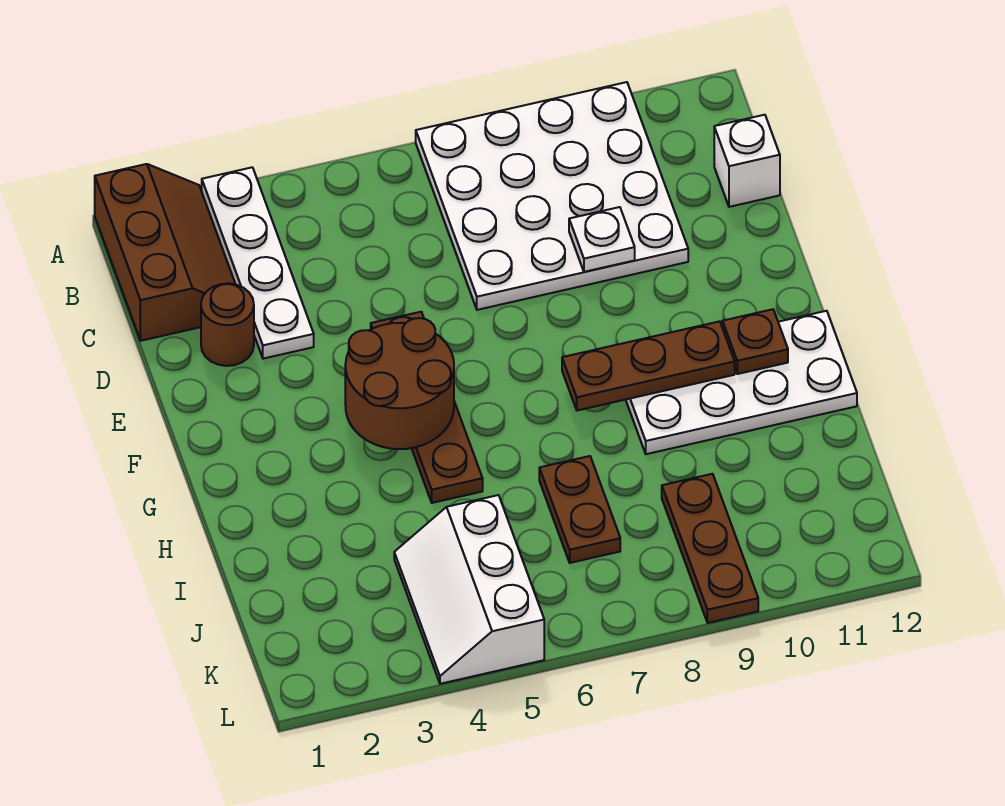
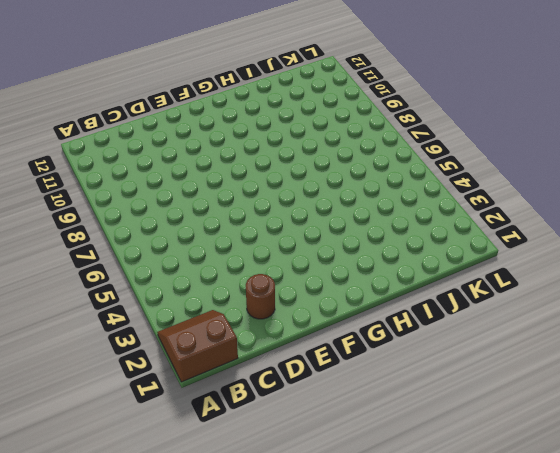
brown slope A1:B2 level 1 top 1 -> brown slope A1:C2 level 1 top 1
none -> white plate A3:D3 level 1
none -> white plate A7:D10 level 1
none -> white brick C12 level 1

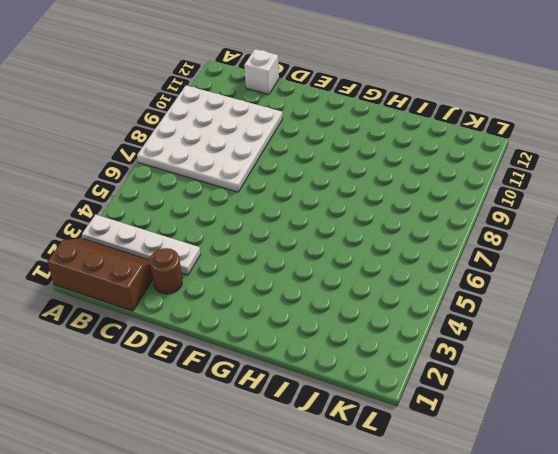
none -> brown plate E5:H5 level 1
none -> white plate G9:H12 level 1
none -> brown plate I7:J7 level 1

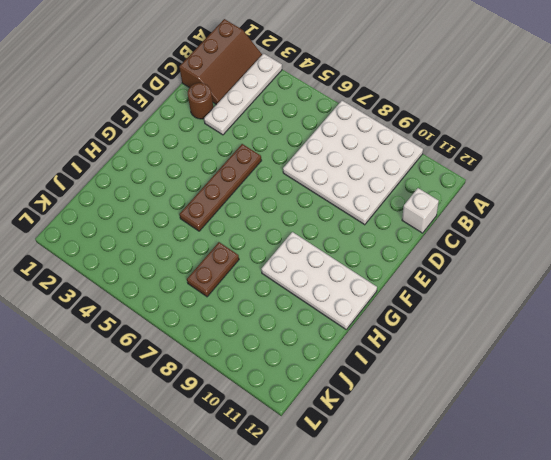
none -> white slope J4:L5 level 1 top 5
none -> brown plate J9:L9 level 1
none -> white plate D9 level 2

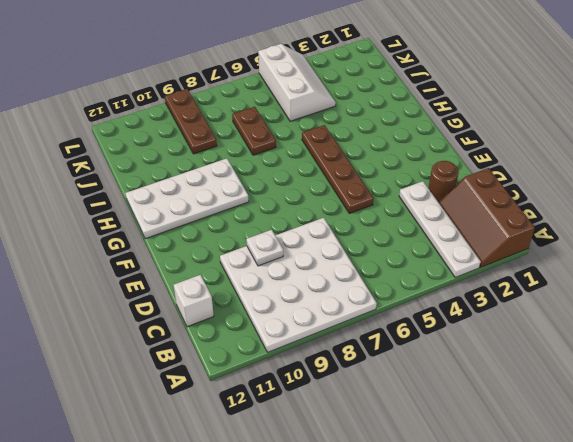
none -> brown round brick F4:G5 level 2
none -> brown plate G8:G10 level 2
none -> brown plate G11 level 2

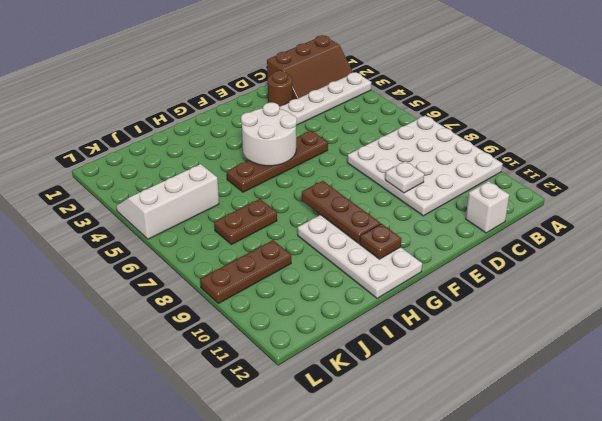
white round brick F4:G5 level 2 -> brown round brick F4:G5 level 2

